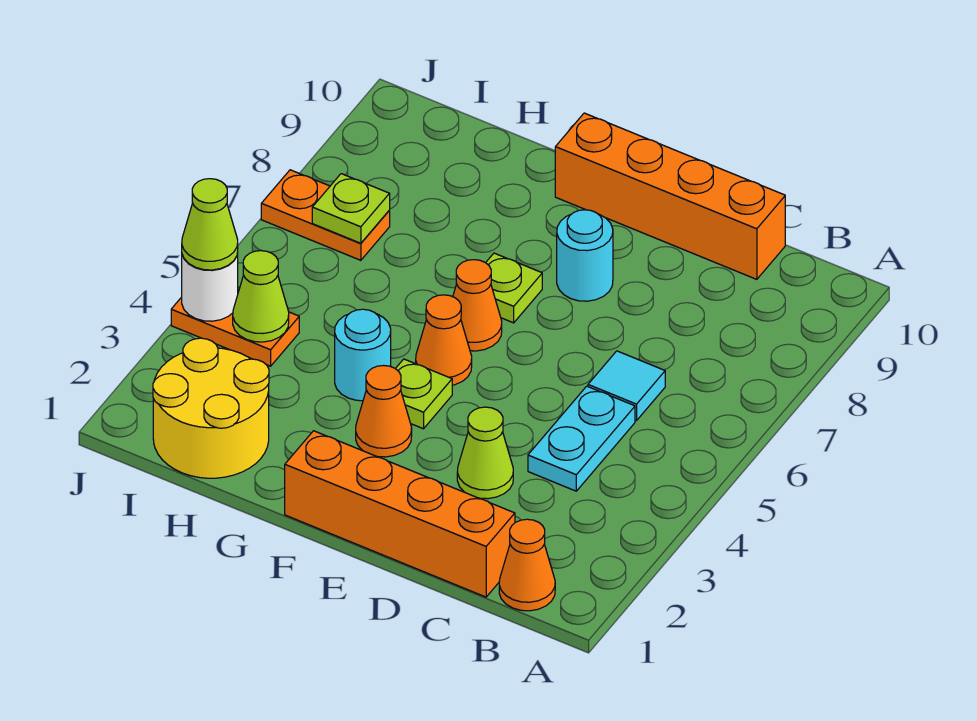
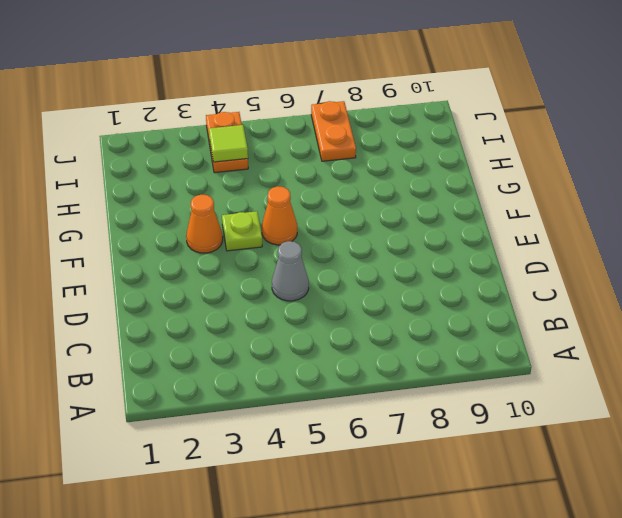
grey cone D5 level 1 -> none
lime tile I4 level 2 -> lime cone I4 level 2
none -> orange cone B1 level 1
none -> orange brick C1:F1 level 1
none -> cyan plate C4:C5 level 1

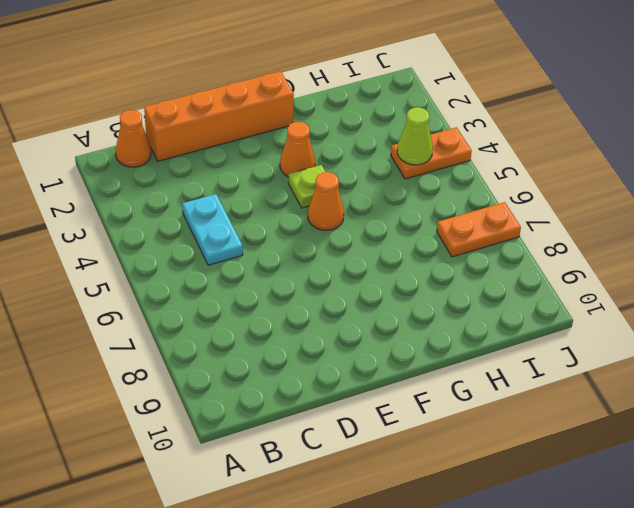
none -> cyan tile C6 level 1
none -> orange brick C10:F10 level 1
none -> lime cone D3 level 1

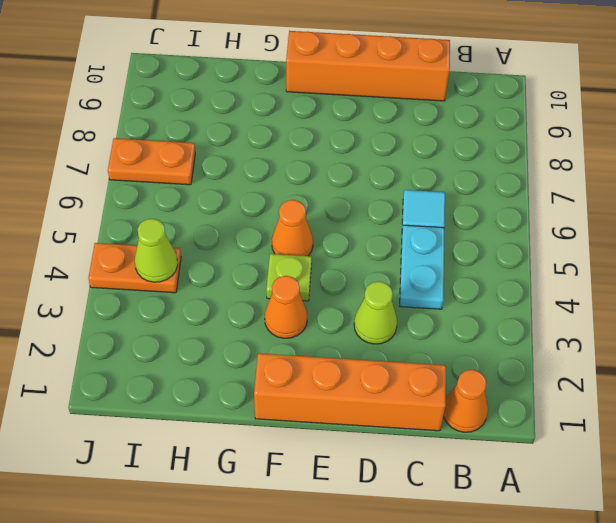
none -> cyan round brick E8 level 1
none -> orange cone F6 level 1
none -> lime plate F7 level 1

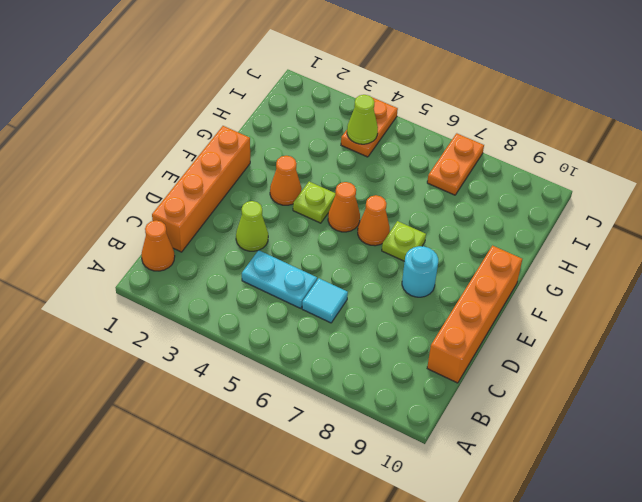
none -> cyan round brick G4 level 1
none -> yellow round brick H1:I2 level 1
none -> lime plate I7 level 2

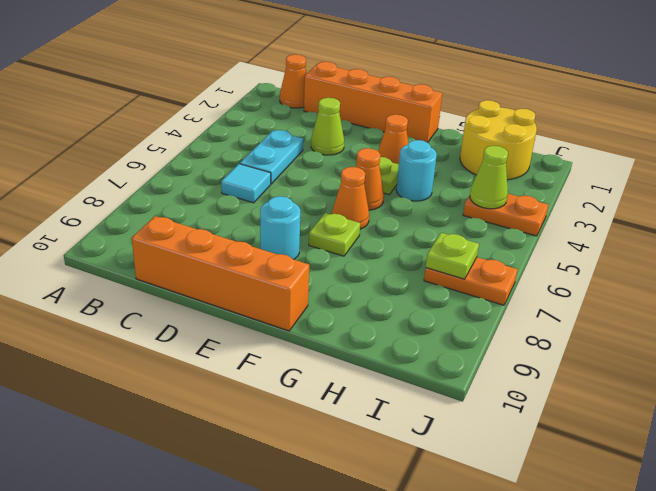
none -> white round brick J4 level 2
none -> lime cone J4 level 3

